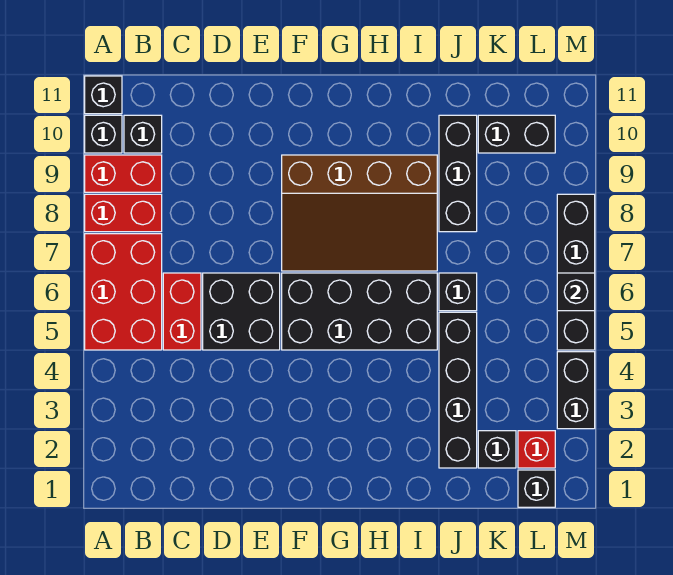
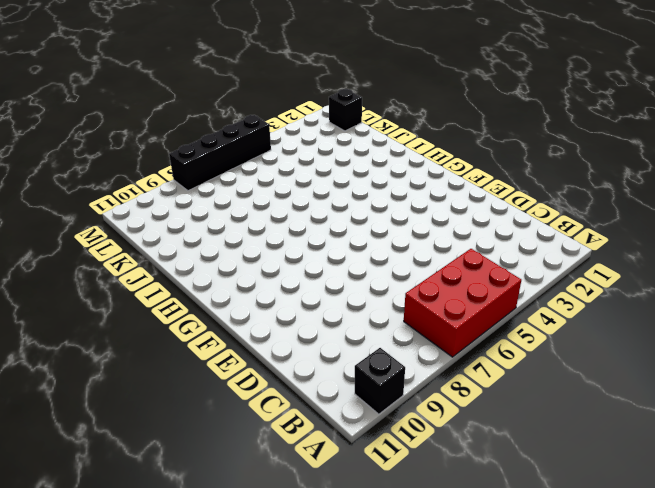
none -> red brick A8:B8 level 1
none -> red brick A9:B9 level 1
none -> black brick A11 level 1

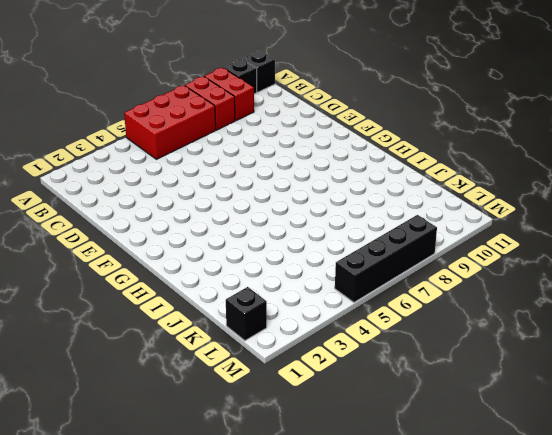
none -> black brick B10 level 1
none -> red brick C5:C6 level 1
none -> black brick D5:E6 level 1

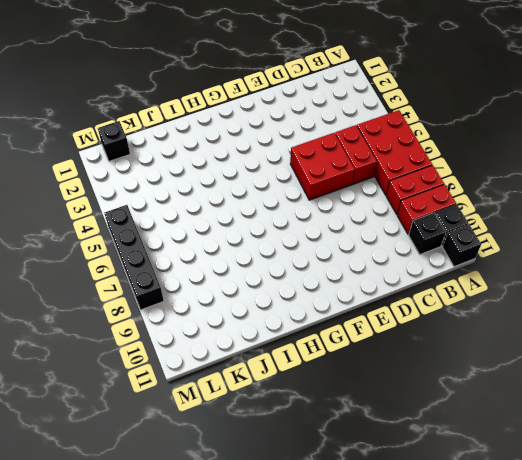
red brick D5:E6 level 1 -> black brick D5:E6 level 1
none -> black brick F5:I6 level 1
none -> brown slope F7:I9 level 1 top 9
none -> black brick J2:J5 level 1

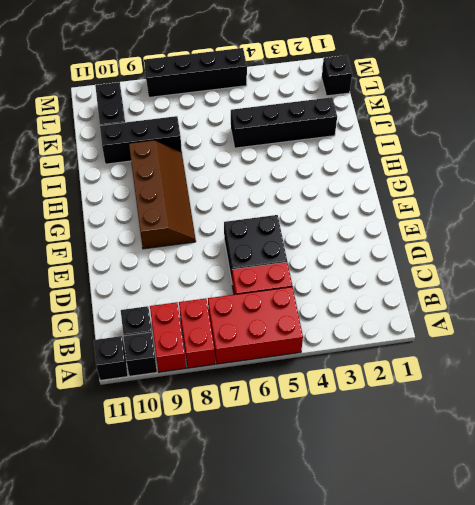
brown slope F8:I9 level 1 top 9 -> brown slope F7:I9 level 1 top 9
none -> black brick F5:I6 level 1
none -> black brick J6 level 1
none -> black brick K2 level 1

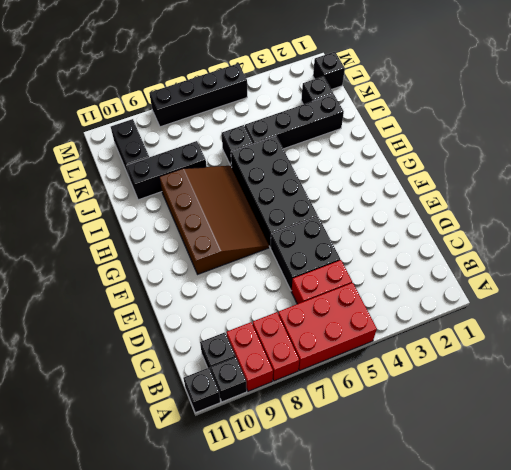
none -> red brick L2 level 1
none -> black brick M3:M4 level 1
none -> black brick M6 level 2

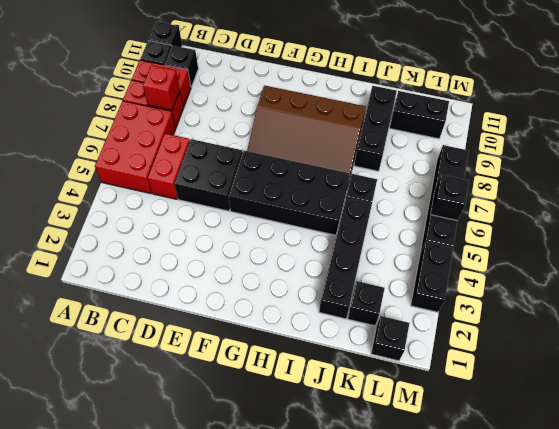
red brick B8 level 2 -> red brick L2 level 1

